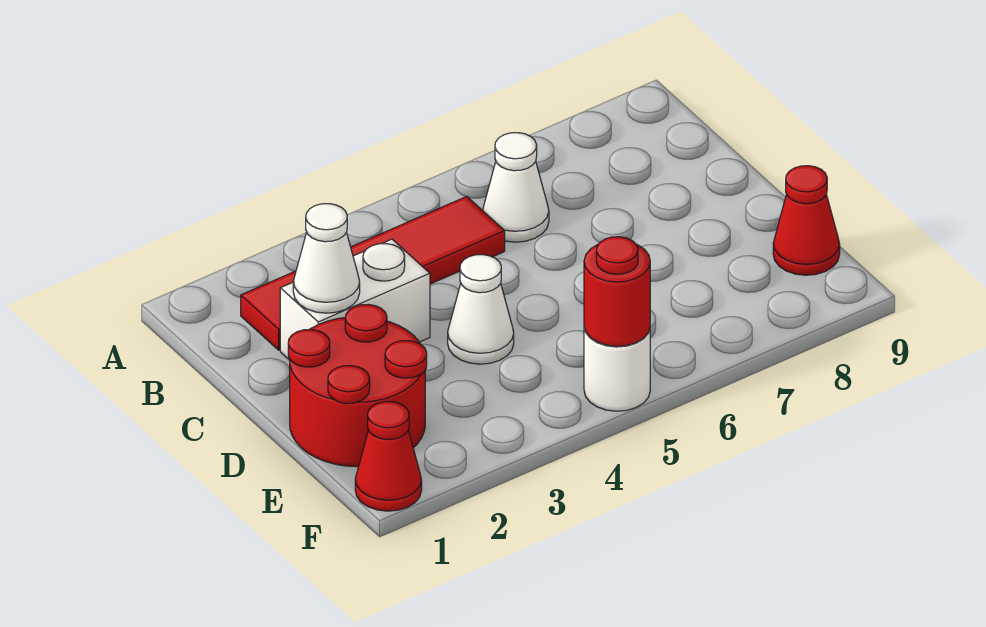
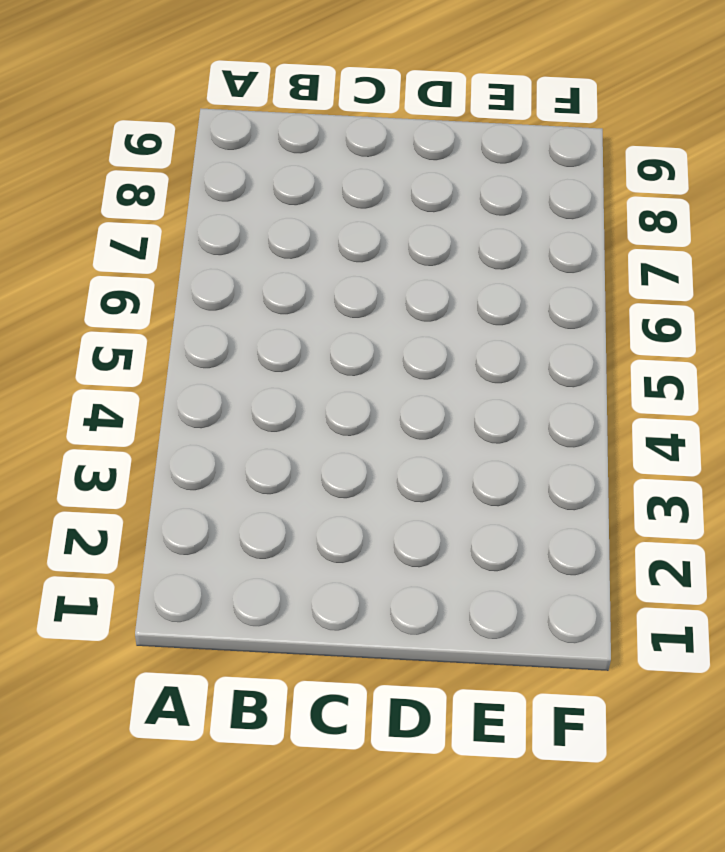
none -> red tile B2:B5 level 1
none -> white cone B6 level 1

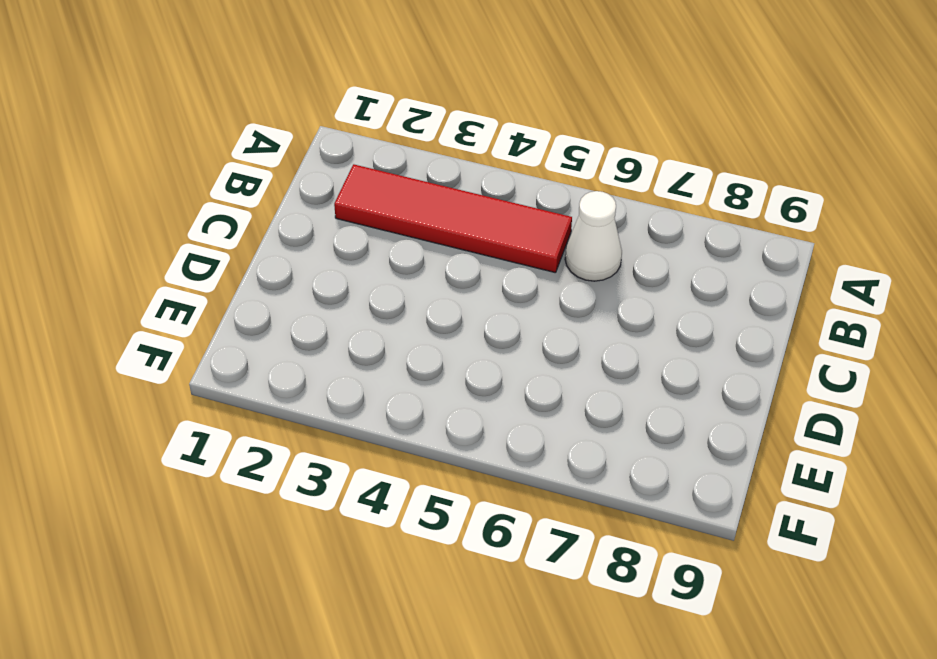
none -> white brick C2:C3 level 1
none -> red round brick D1:E2 level 1

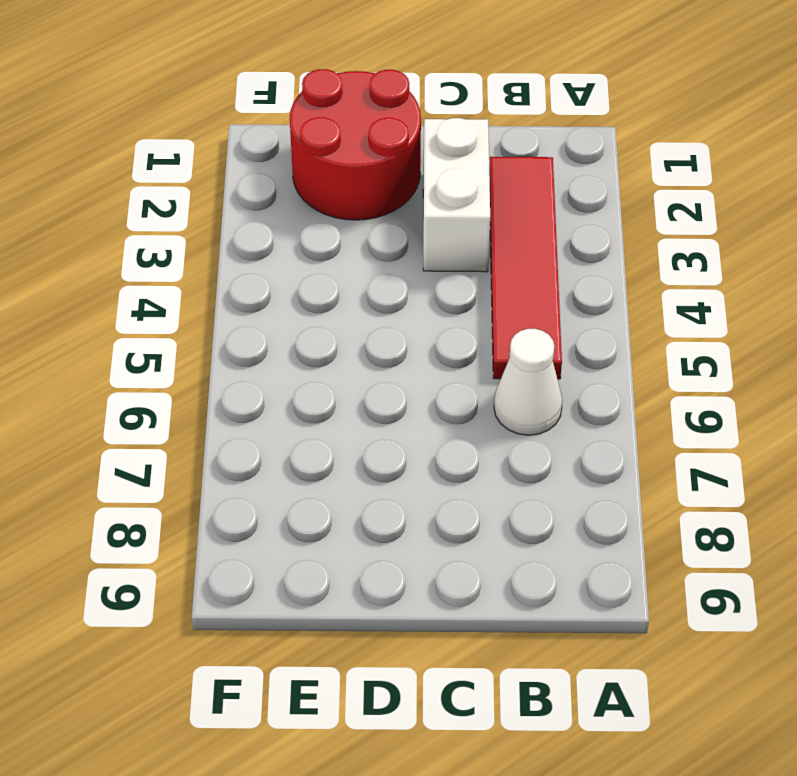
none -> white cone D4 level 1
none -> red cone E9 level 1

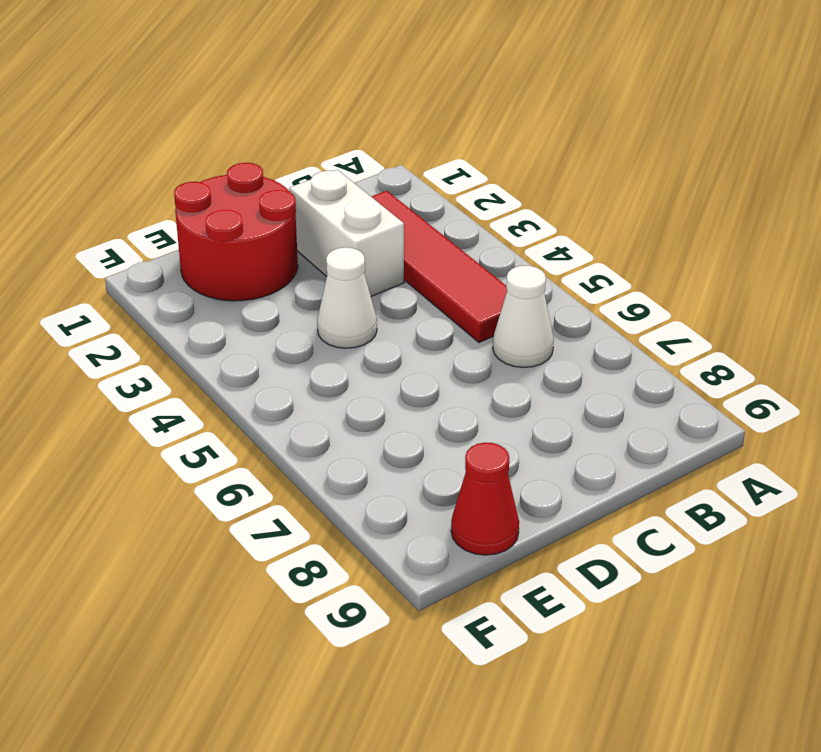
none -> red cone F1 level 1
none -> white round brick F5 level 1

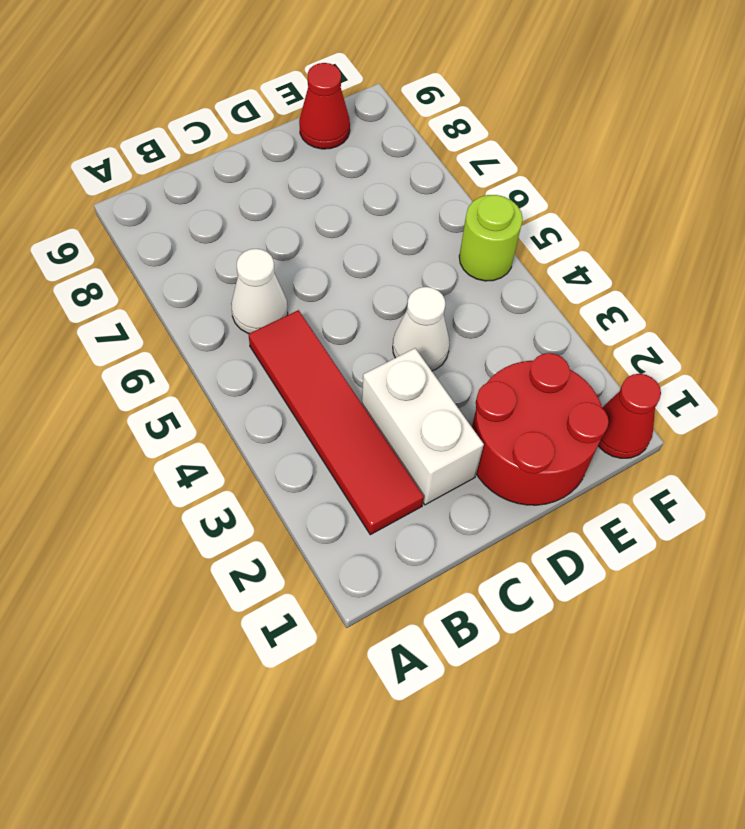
lime round brick F5 level 1 -> white round brick F5 level 1
none -> white cone C2 level 2
none -> red round brick F5 level 2

